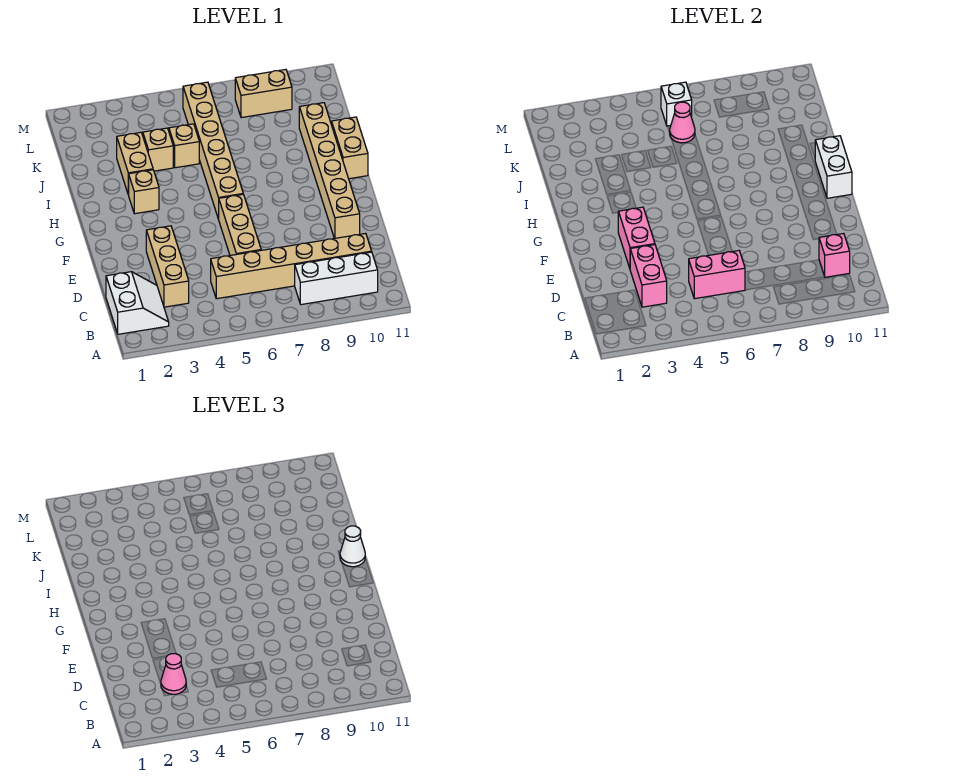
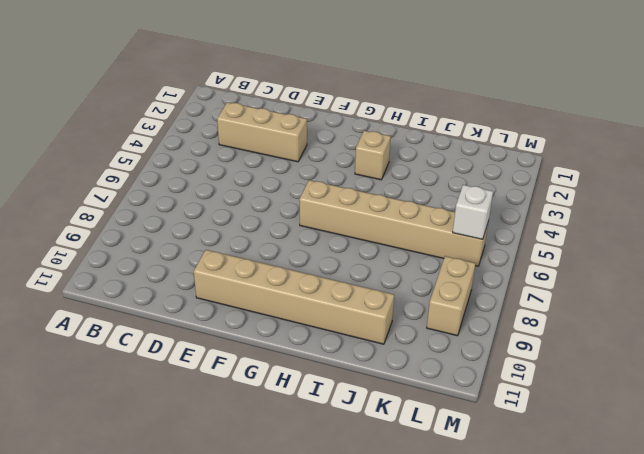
none -> white slope B1:C2 level 1 top 1
none -> white brick B8:B10 level 1
none -> tan brick C5:C10 level 1

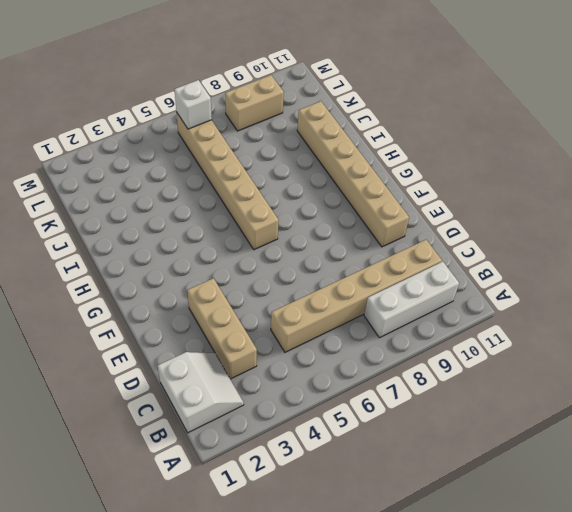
none -> tan brick D6:F6 level 1
none -> tan brick H3 level 1
none -> tan brick H11:I11 level 1

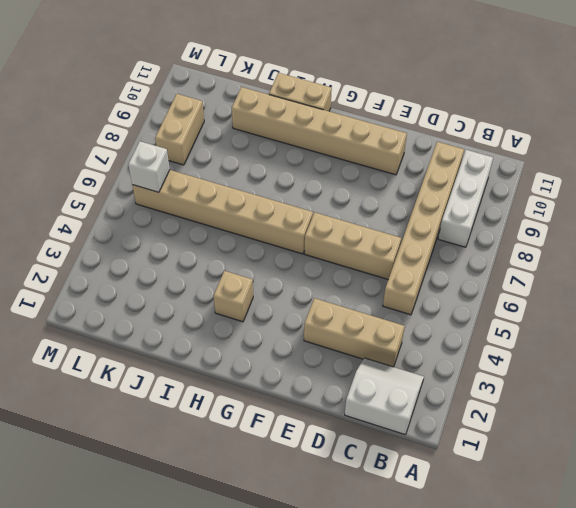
none -> tan brick I3:J3 level 1
none -> tan brick J4 level 1
none -> tan brick J5 level 1

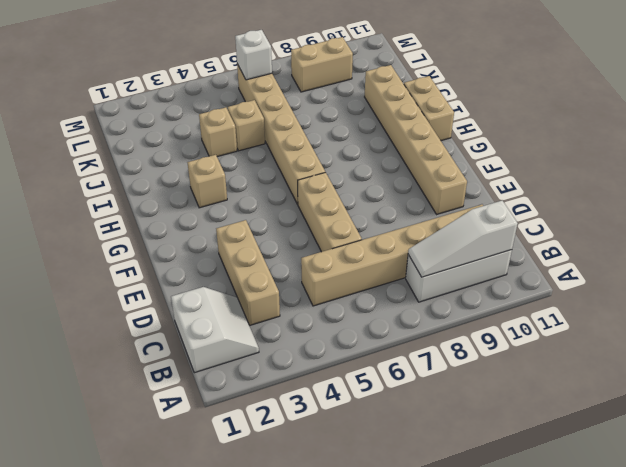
white slope B8:B10 level 2 top 10 -> none
none -> tan brick I3:J3 level 1
none -> pink brick C3:D3 level 2
none -> pink brick C5:C6 level 2

